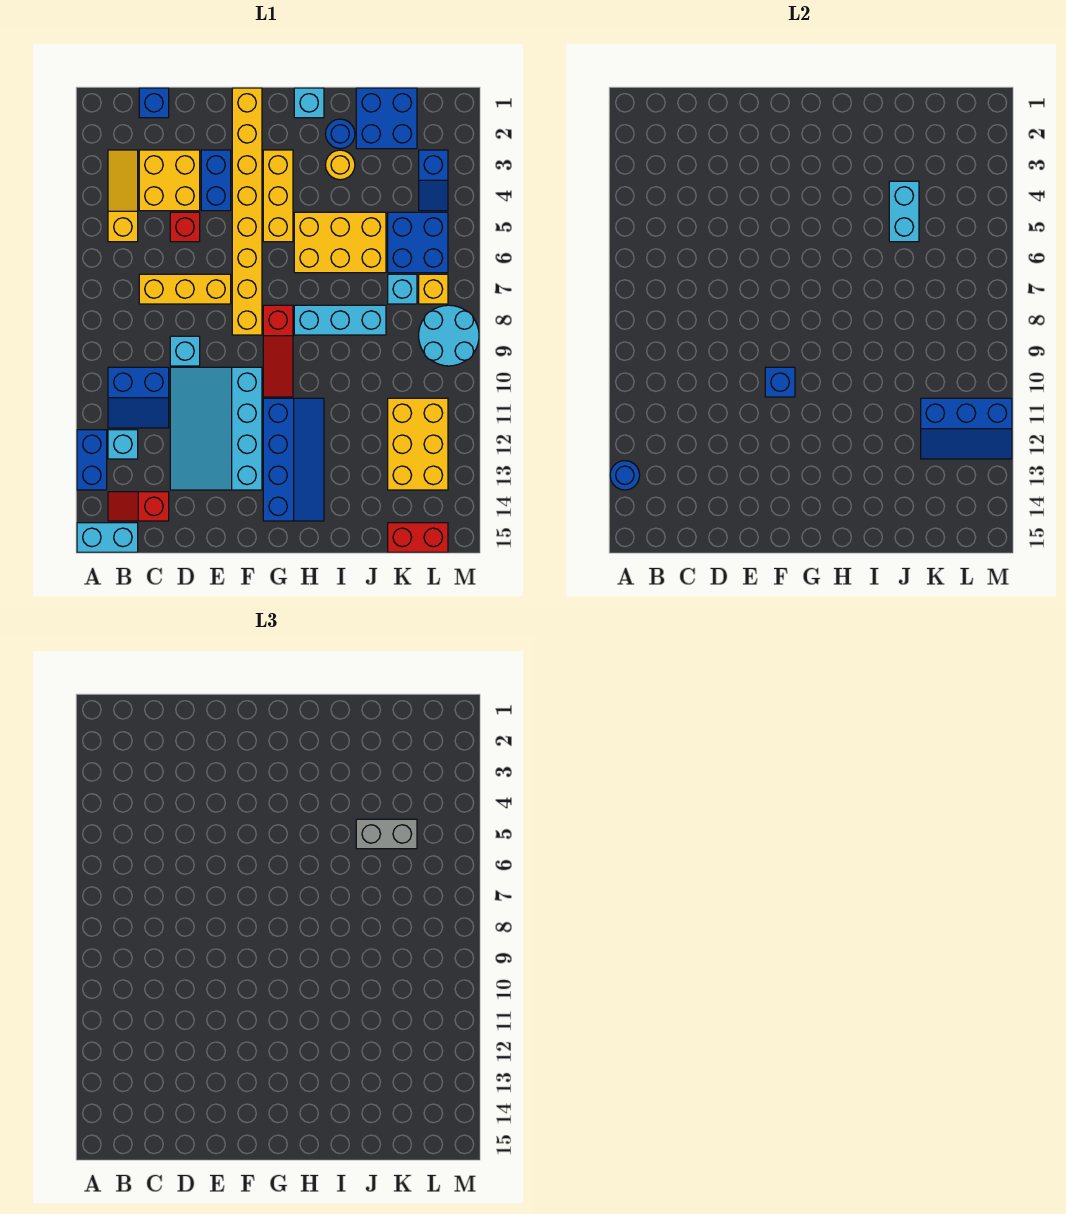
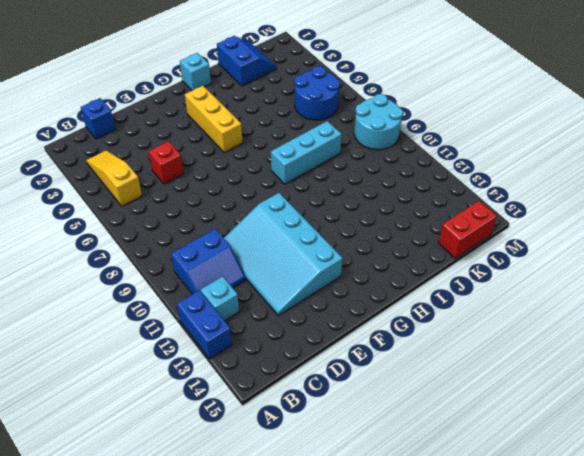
blue slope J1:K2 level 1 top J -> blue brick J1:K2 level 1
blue round brick K5:L6 level 1 -> blue brick K5:L6 level 1
none -> cyan brick A15:B15 level 1
none -> red slope B14:C14 level 1 top C
none -> yellow brick C3:D4 level 1
none -> yellow brick C7:E7 level 1

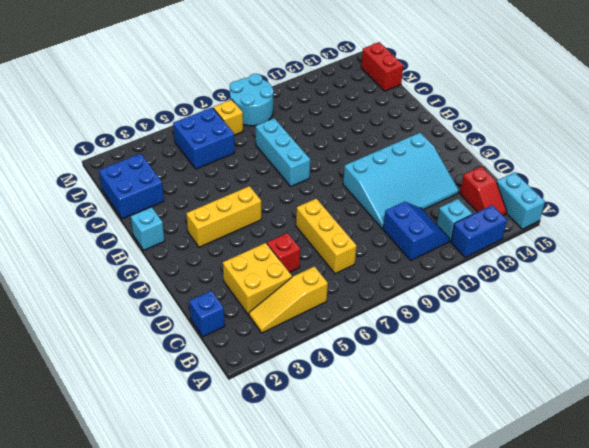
none -> cyan brick D9 level 1
none -> blue brick E3:E4 level 1
none -> yellow brick F1:F8 level 1
none -> red slope G8:G10 level 1 top 8

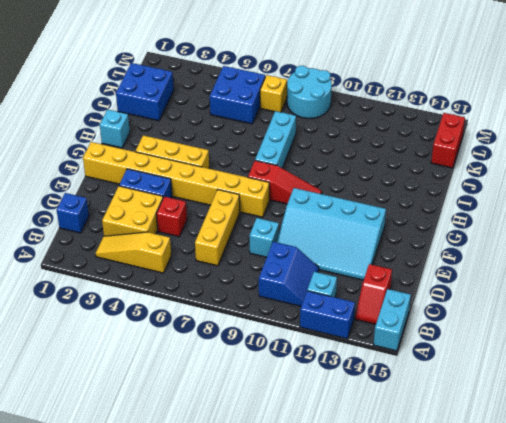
none -> blue slope G11:H14 level 1 top G
none -> yellow brick H5:J6 level 1
none -> blue round brick I2 level 1
none -> yellow round brick I3 level 1

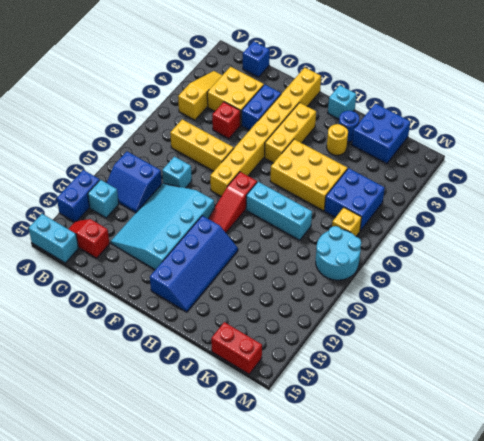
none -> cyan brick K7 level 1
none -> yellow brick K11:L13 level 1
none -> blue slope L3:L4 level 1 top 3
none -> blue round brick A13 level 2

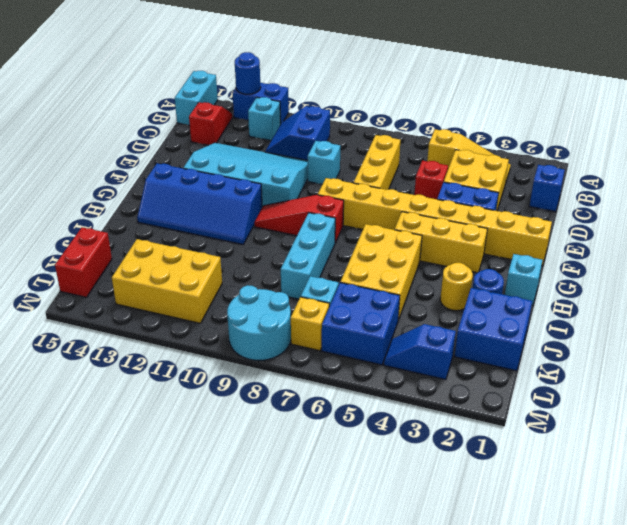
none -> blue brick F10 level 2
none -> cyan brick J4:J5 level 2
none -> blue slope K11:M12 level 2 top 11
none -> grey brick J5:K5 level 3

